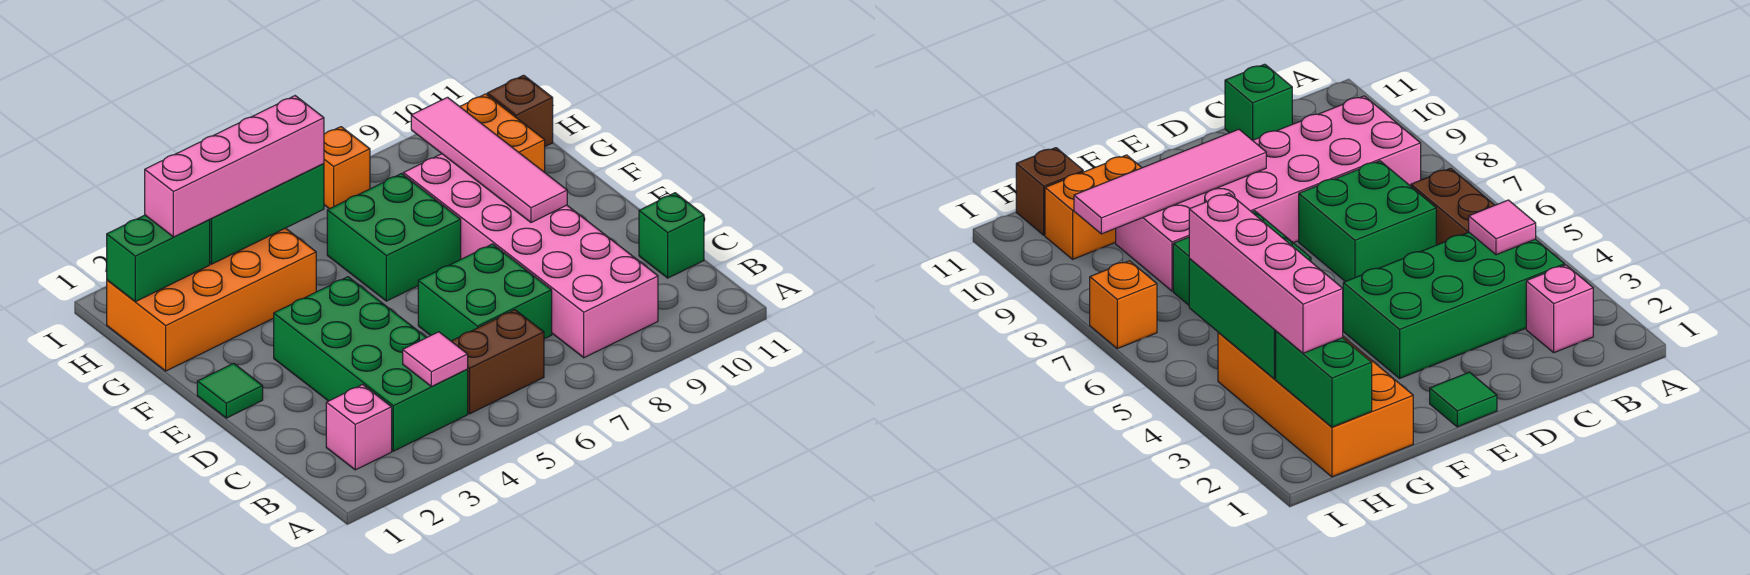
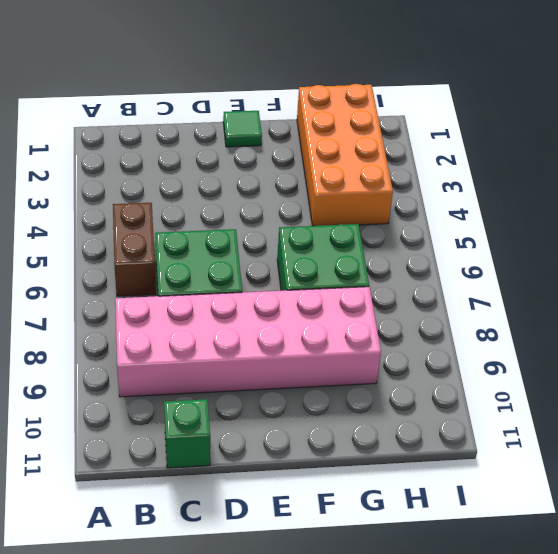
none -> pink brick B2 level 1
none -> green brick B3:E4 level 1
none -> orange brick G10:H10 level 1

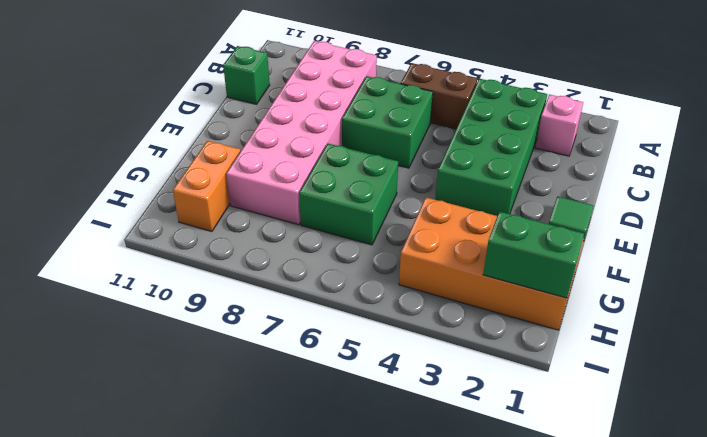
none -> brown brick H11 level 1
none -> orange brick I7 level 1
none -> pink tile B4 level 2

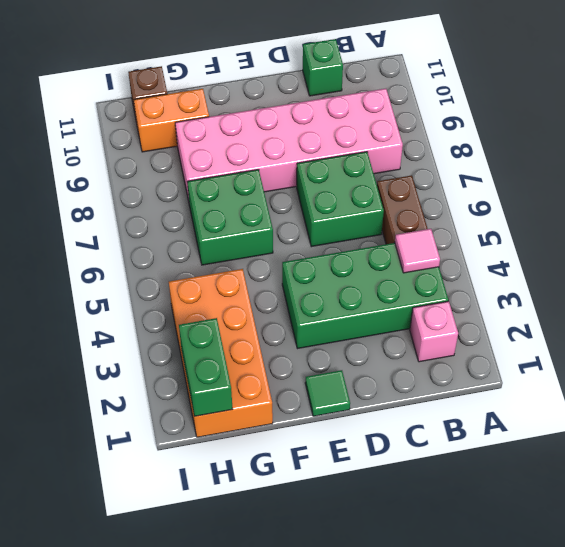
none -> orange brick I7 level 1
none -> pink tile E9:H9 level 2
none -> green brick H3:H5 level 2

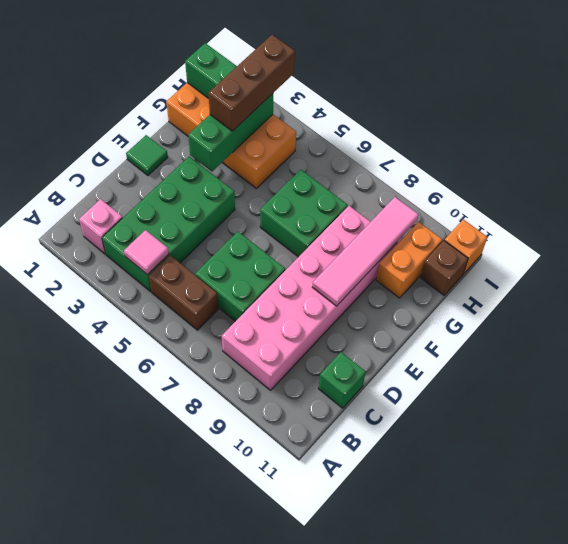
green brick F3:H3 level 2 -> green brick H3:H5 level 2
brown brick G3:I3 level 3 -> pink brick H2:H5 level 3
orange brick I11 level 1 -> orange brick I7 level 1

